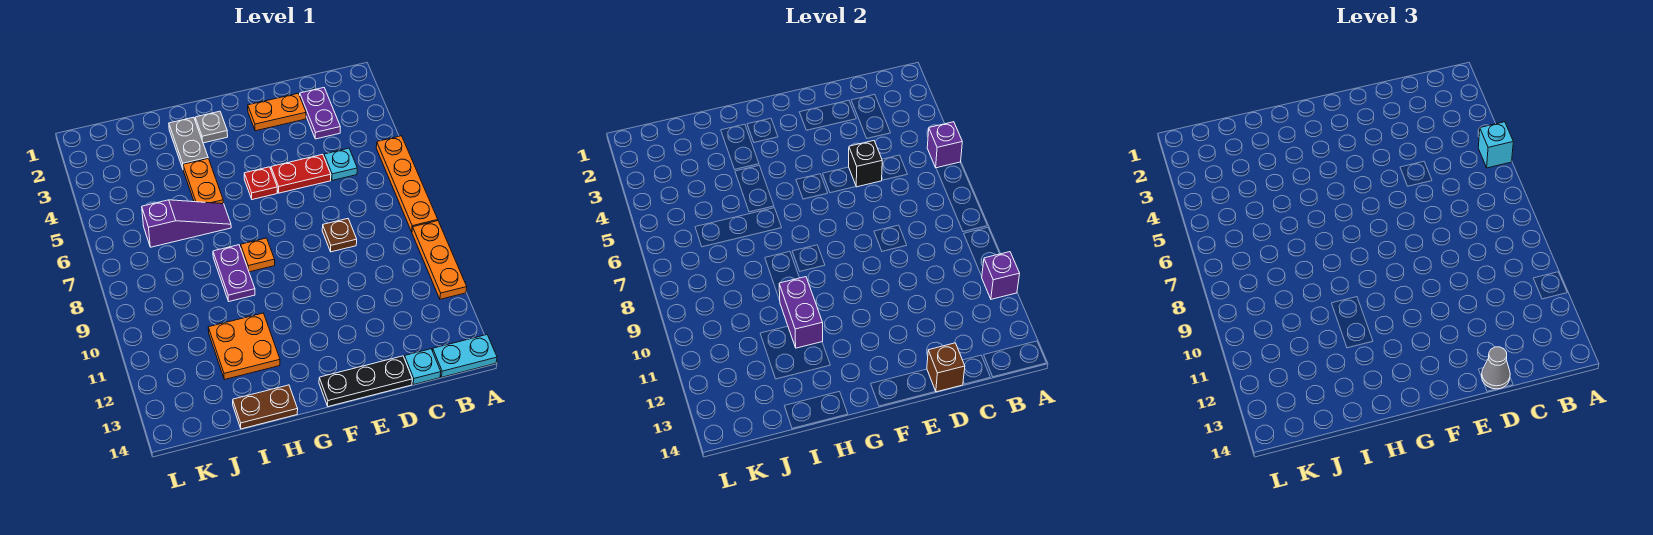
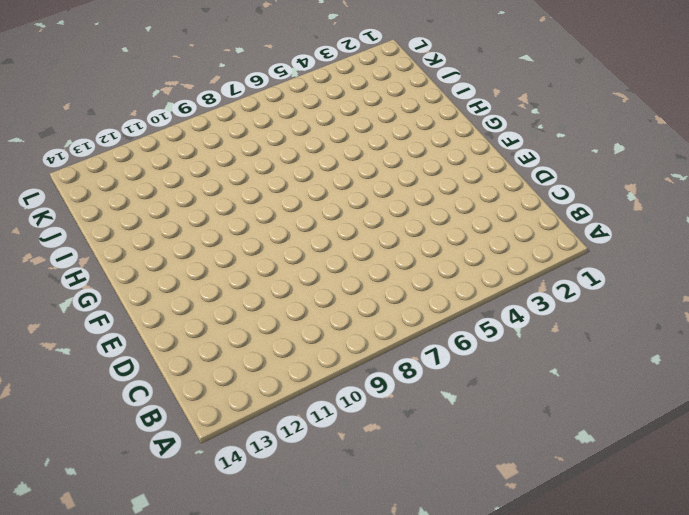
none -> orange plate A5:A8 level 1
none -> orange plate A9:A11 level 1
none -> cyan plate A14:B14 level 1

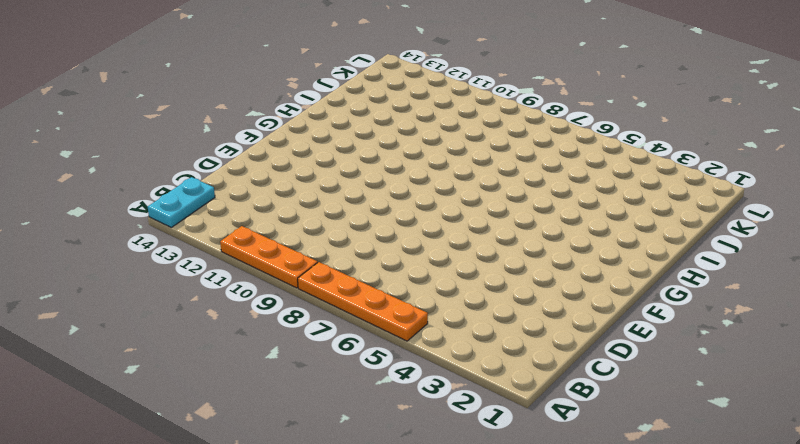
none -> purple plate C2:C3 level 1
none -> cyan plate C5 level 1
none -> cyan plate C14 level 1

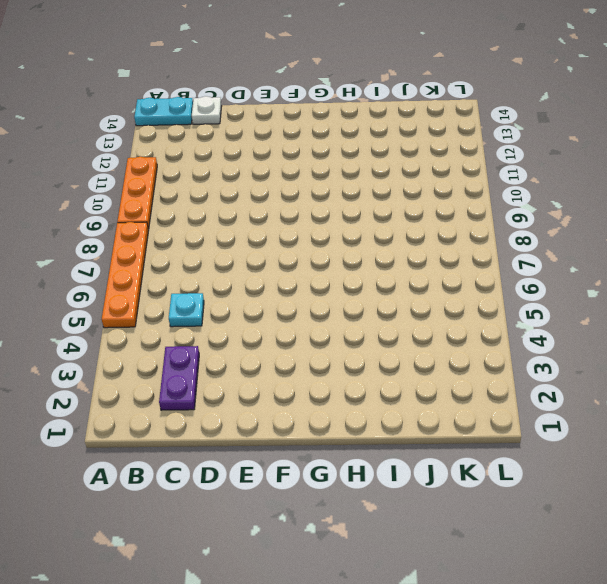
white plate C14 level 1 -> cyan plate C14 level 1
none -> orange plate D2:E2 level 1
none -> red plate D5:E5 level 1
none -> brown plate D8 level 1

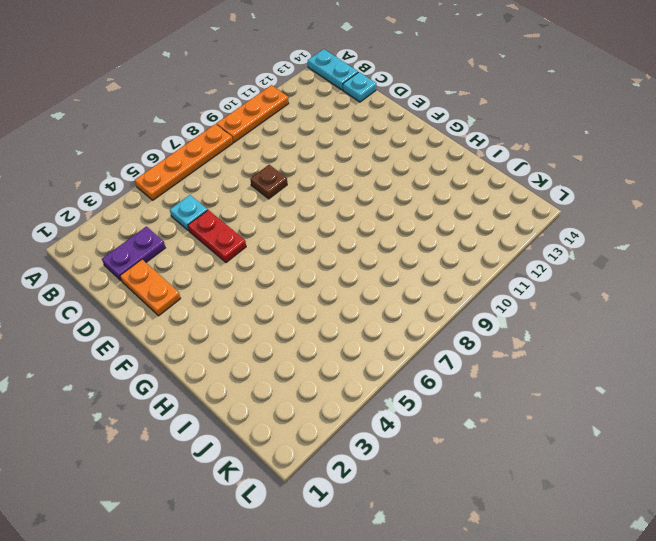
none -> black plate D14:F14 level 1
none -> red plate F5 level 1
none -> grey plate G2 level 1

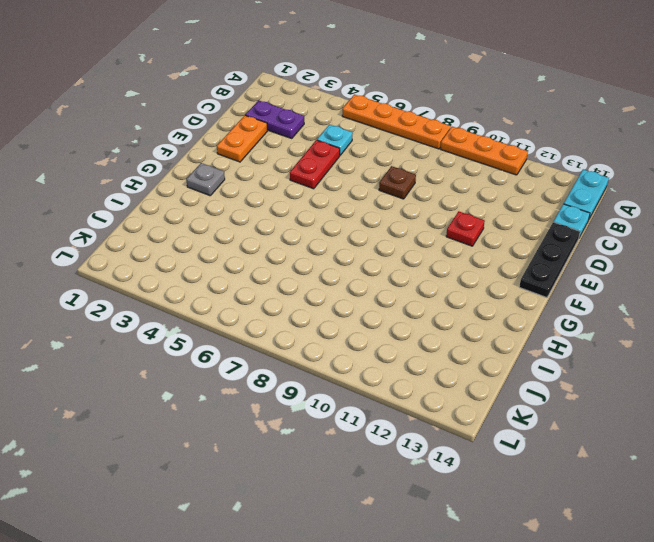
red plate E11 level 1 -> red plate F5 level 1
none -> orange plate G8 level 1
none -> grey plate H2:H3 level 1
none -> orange plate H4:H5 level 1

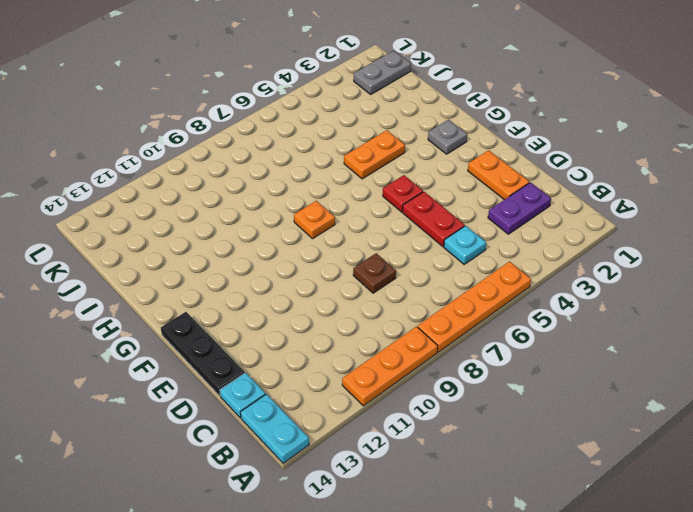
grey plate K1:K2 level 1 -> grey plate H2:H3 level 1
none -> purple slope H6:J6 level 1 top J
none -> purple plate H8:H9 level 1
none -> orange plate H11:I12 level 1

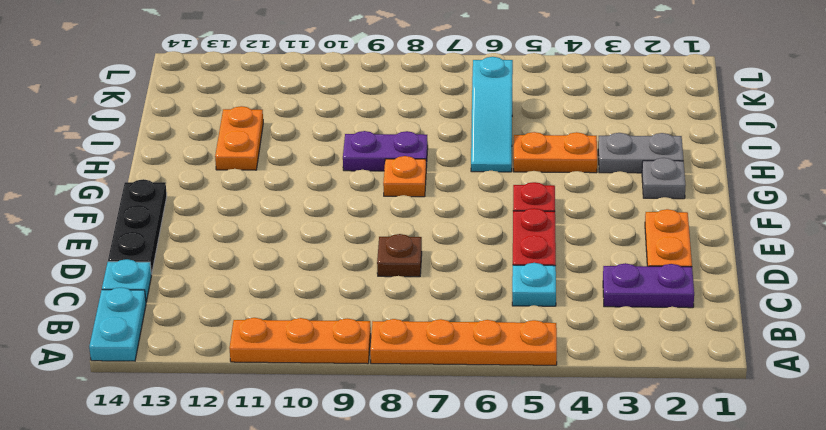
cyan slope H6:J6 level 1 top J -> purple slope H6:J6 level 1 top J
orange plate H12:I12 level 1 -> orange plate H11:I12 level 1
none -> brown plate H14:I14 level 1
none -> purple brick A5 level 2
none -> purple brick A11 level 2

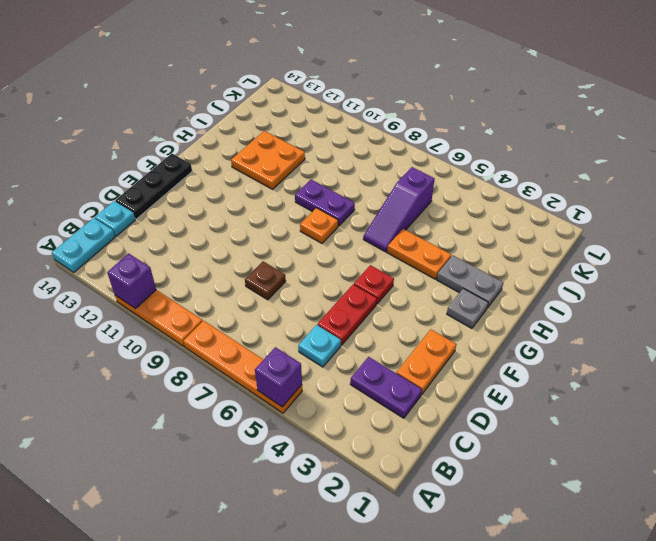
none -> brown plate H14:I14 level 1
none -> black brick D5 level 2
none -> brown brick D14 level 2

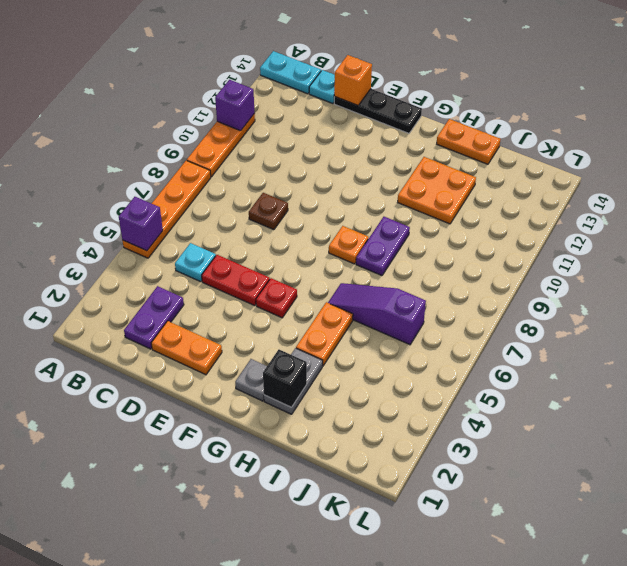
orange brick D14 level 2 -> brown brick D14 level 2
black brick H2 level 2 -> black brick D5 level 2
orange plate H14:I14 level 1 -> brown plate H14:I14 level 1
none -> purple brick H10:H11 level 2
none -> cyan brick A5 level 3
none -> grey cone D14 level 3

